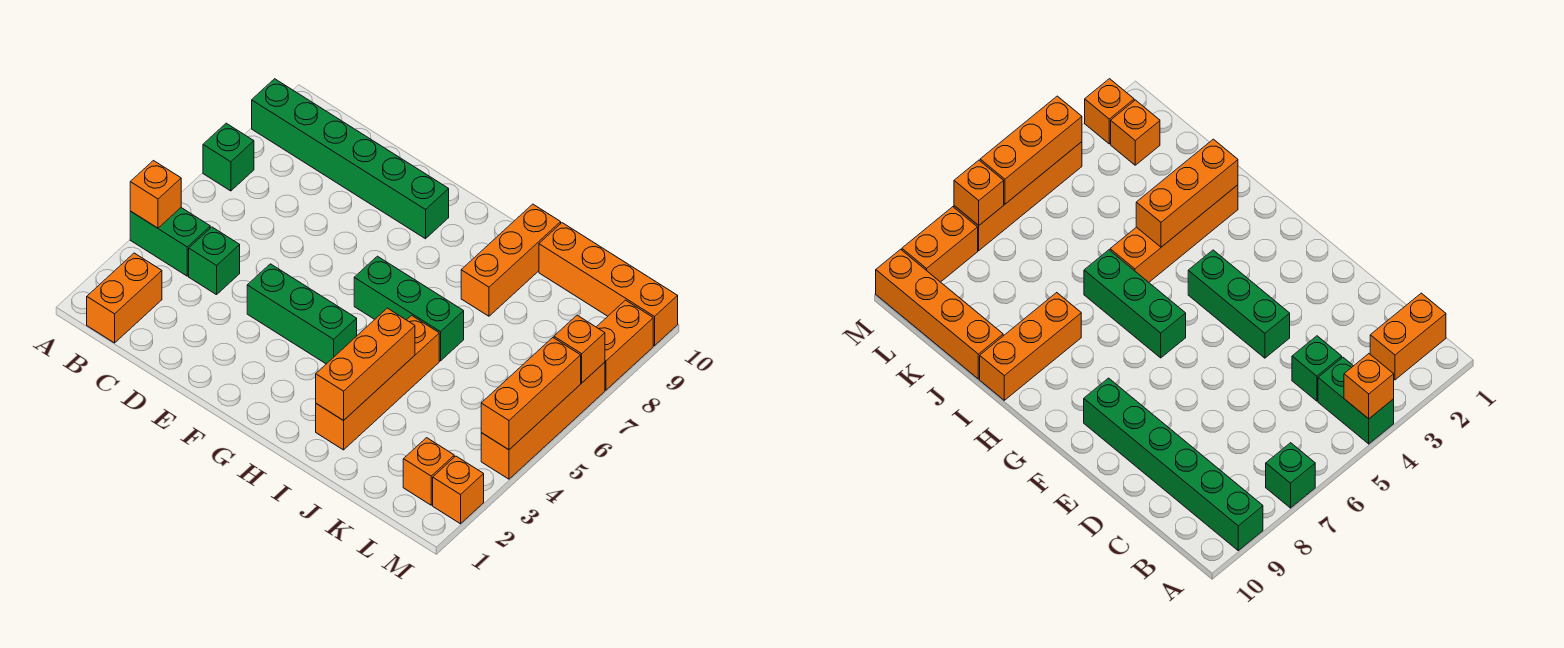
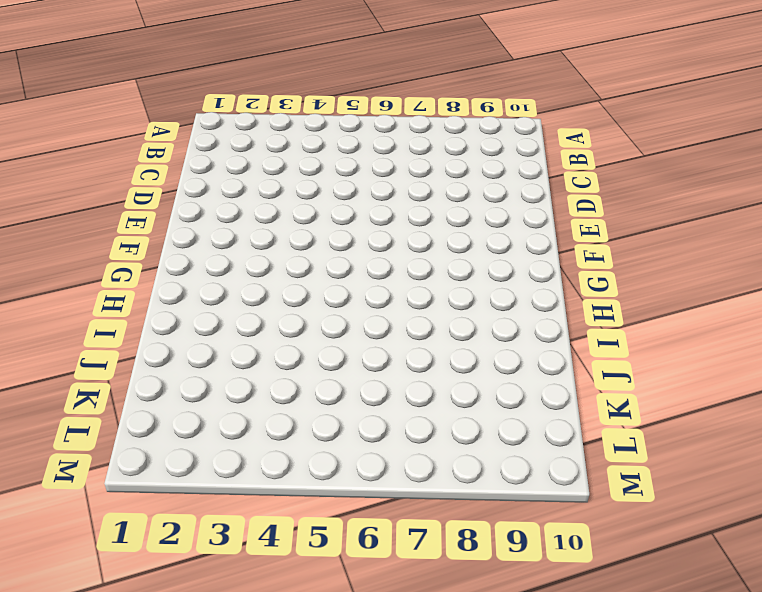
none -> green brick A4:B4 level 1
none -> green brick A7 level 1
none -> green brick A9:F9 level 1

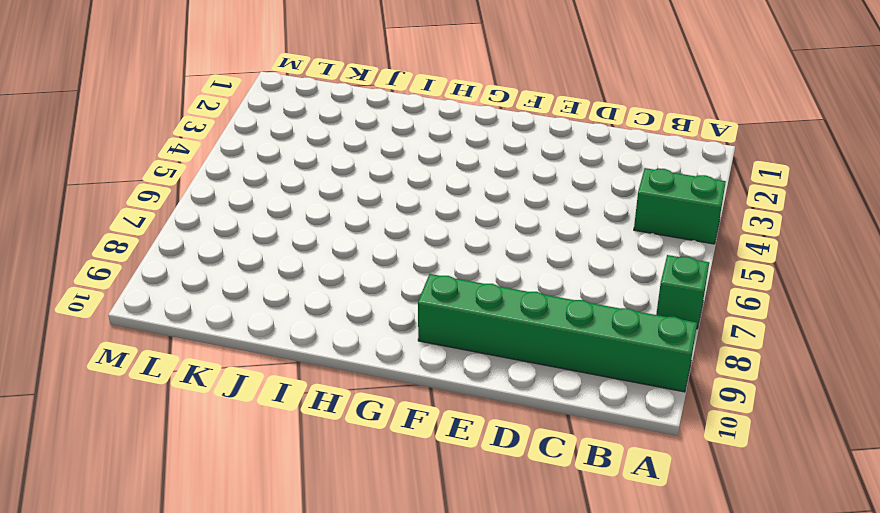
none -> orange brick B1:B2 level 1
none -> green brick C4 level 1
none -> green brick E4:G4 level 1

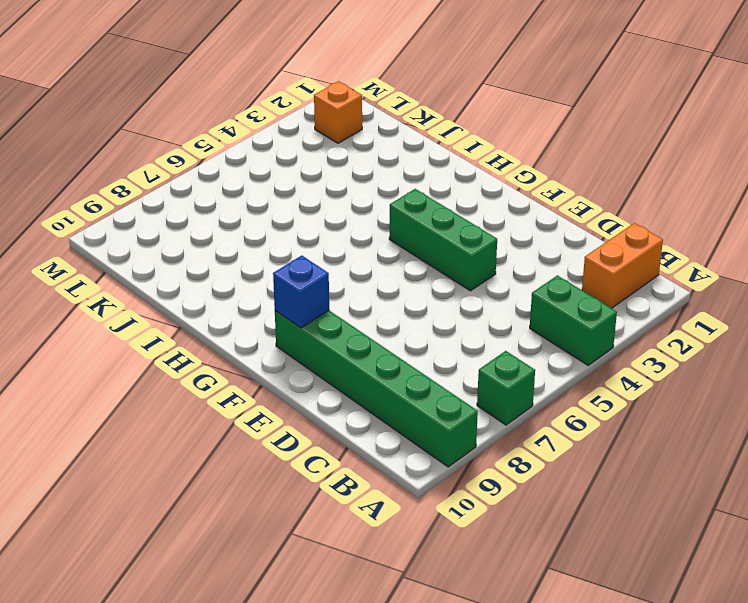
blue brick F9 level 2 -> none
none -> green brick C4 level 1
none -> green brick G6:I6 level 1
none -> orange brick I2:I5 level 1

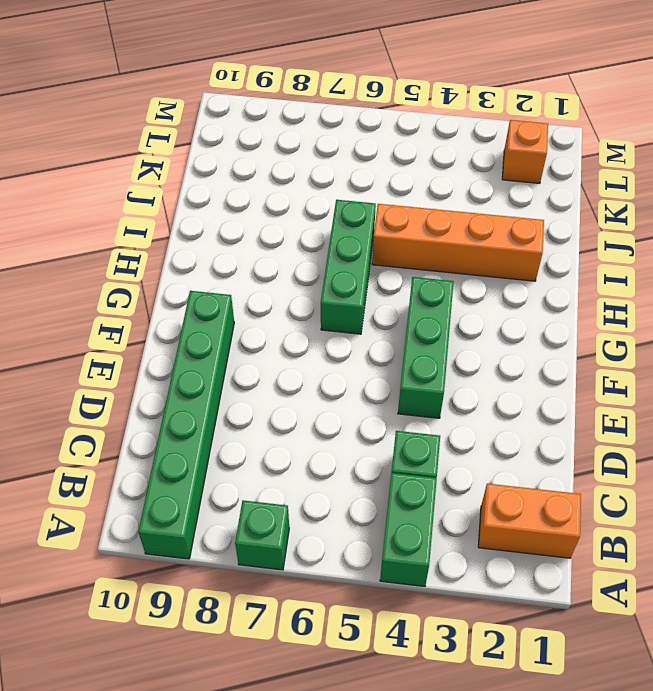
none -> orange brick I8:I10 level 1
none -> orange brick J10:M10 level 1
none -> orange brick M2 level 1

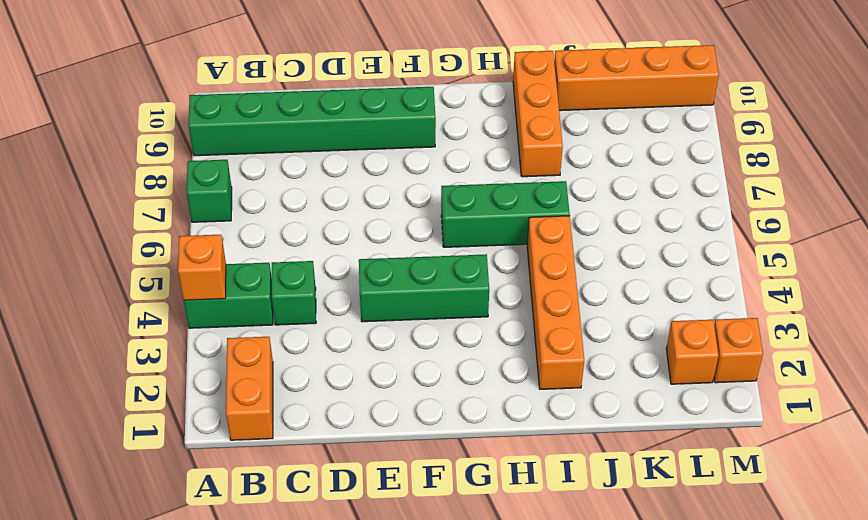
none -> orange brick M4:M7 level 1
none -> orange brick M8:M9 level 1
none -> orange brick I2:I4 level 2

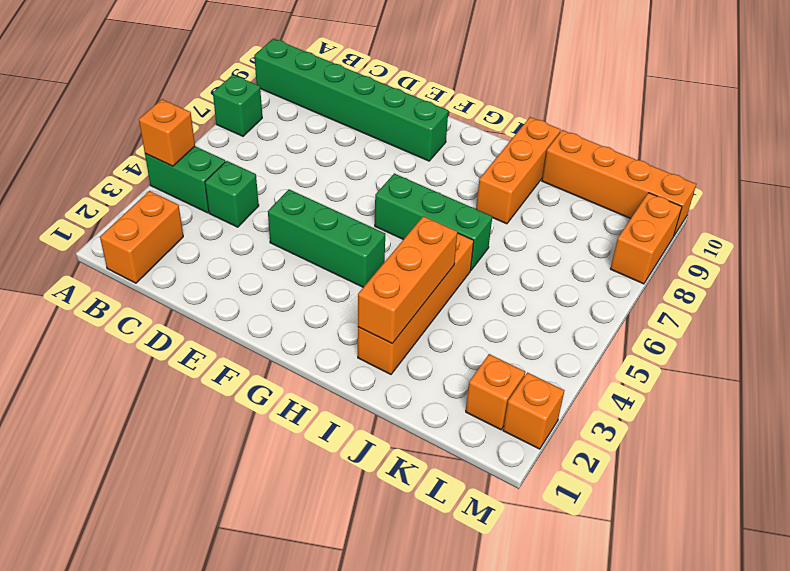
none -> orange brick M4:M7 level 1
none -> orange brick M4:M6 level 2
none -> orange brick M7 level 2

